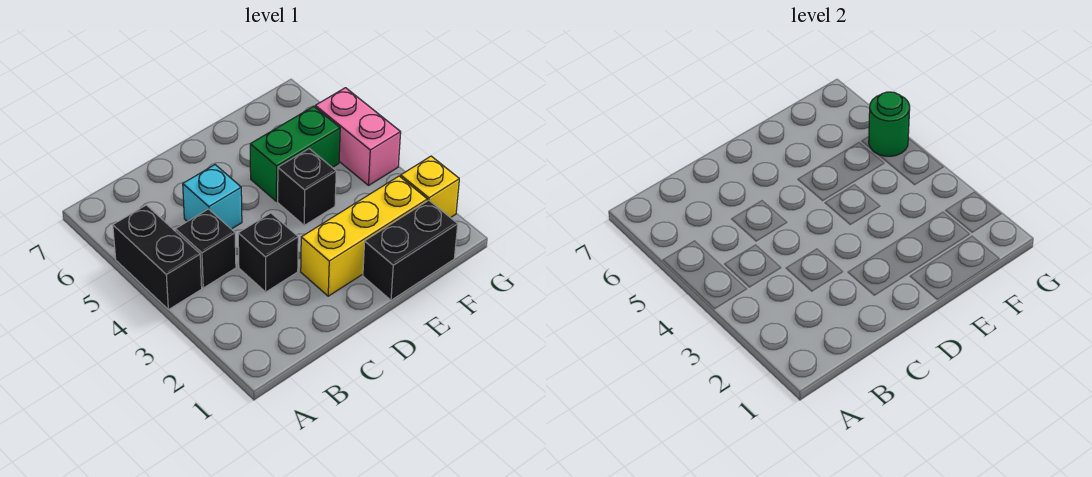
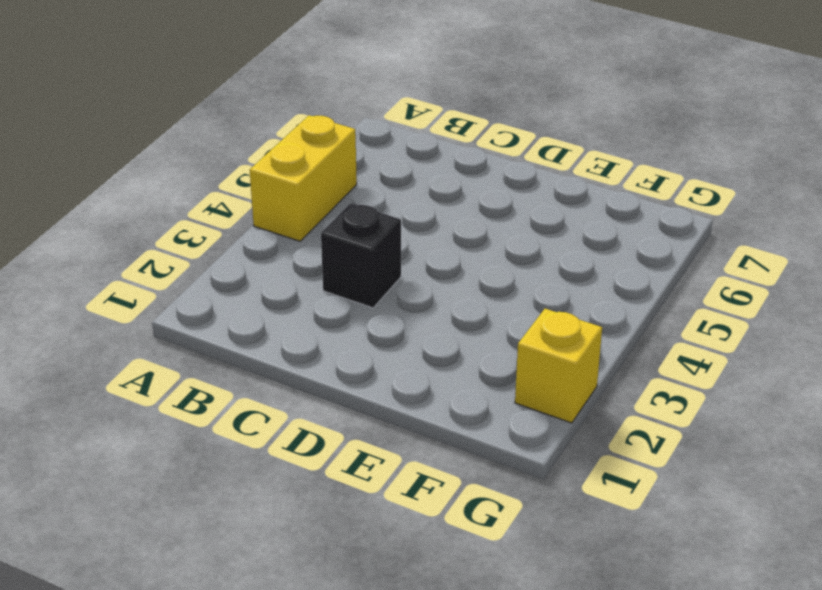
yellow brick A4:A5 level 1 -> black brick A4:A5 level 1
none -> black brick B4 level 1
none -> cyan brick C5 level 1

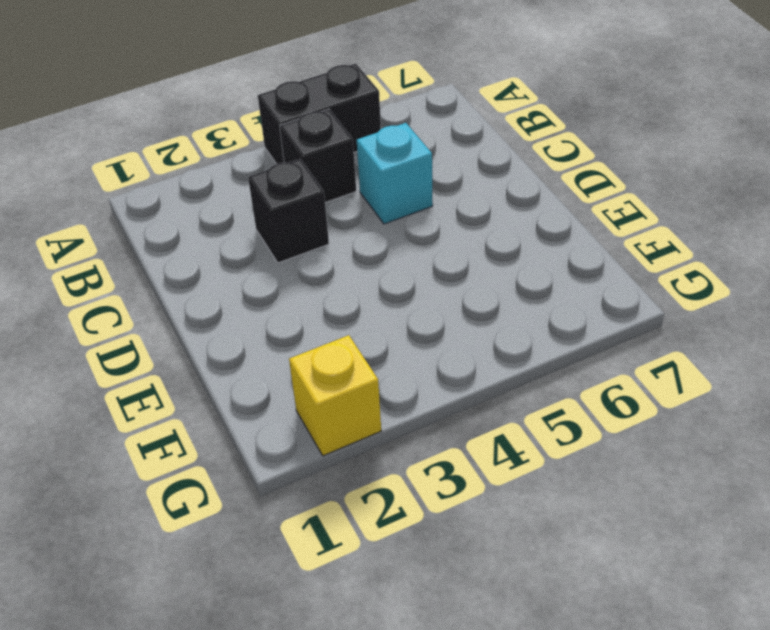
none -> yellow brick D2:F2 level 1
none -> black brick E1:F1 level 1

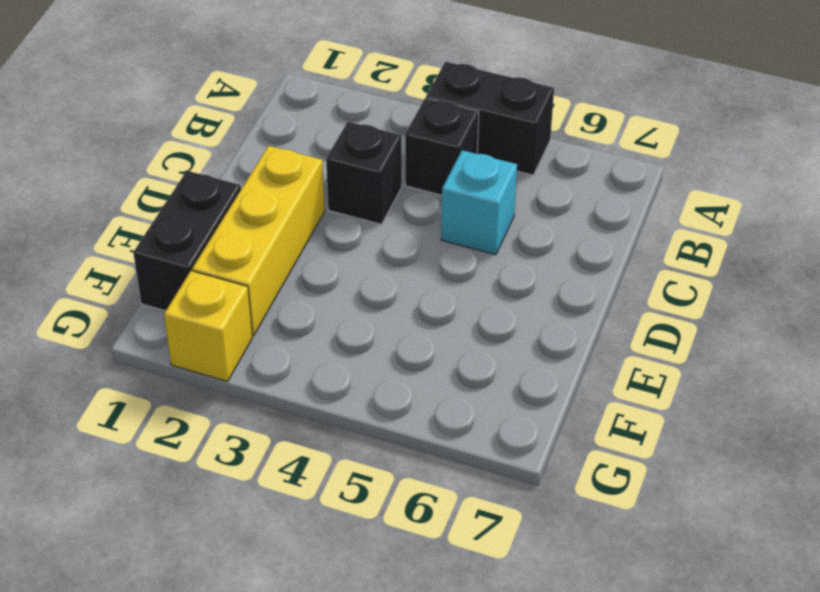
none -> black brick E4 level 1
none -> green brick E5:F5 level 1

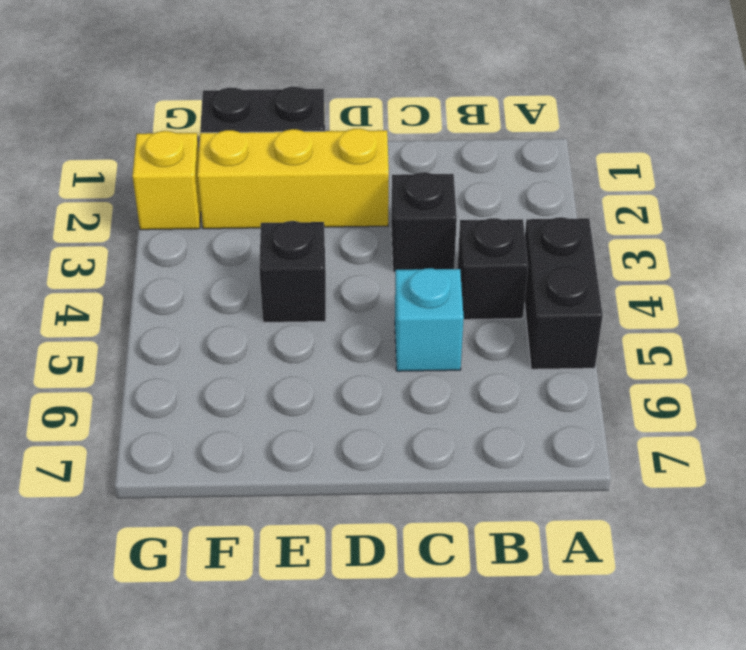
none -> green brick E5:F5 level 1
none -> pink brick G4:G5 level 1

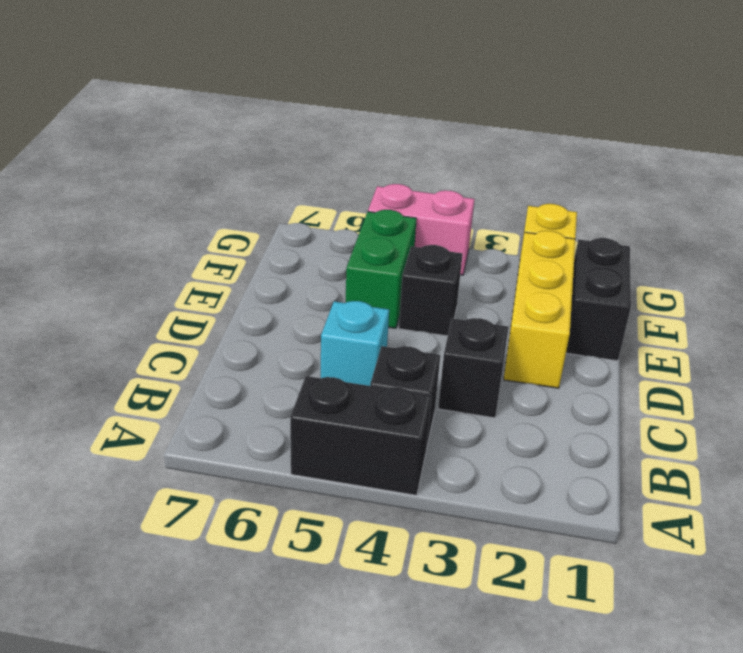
none -> green round brick G5 level 2

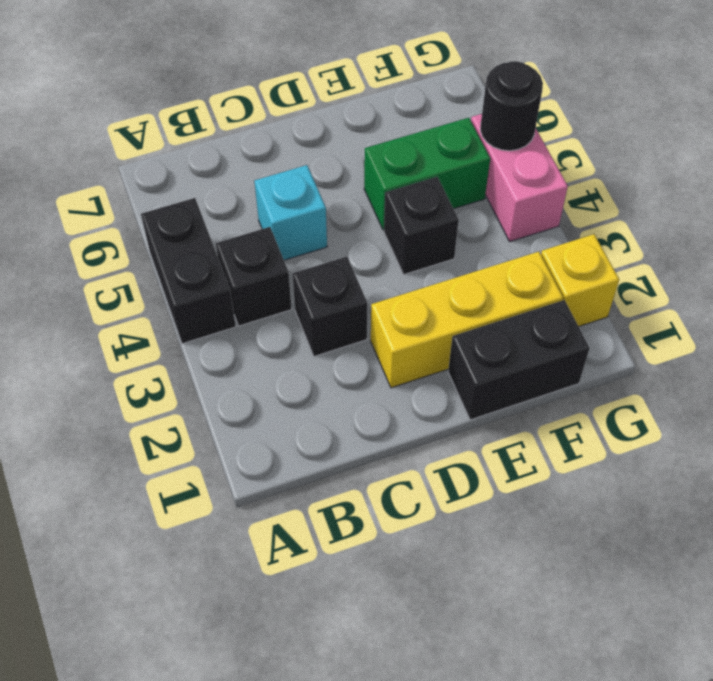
black round brick G5 level 2 -> green round brick G5 level 2

